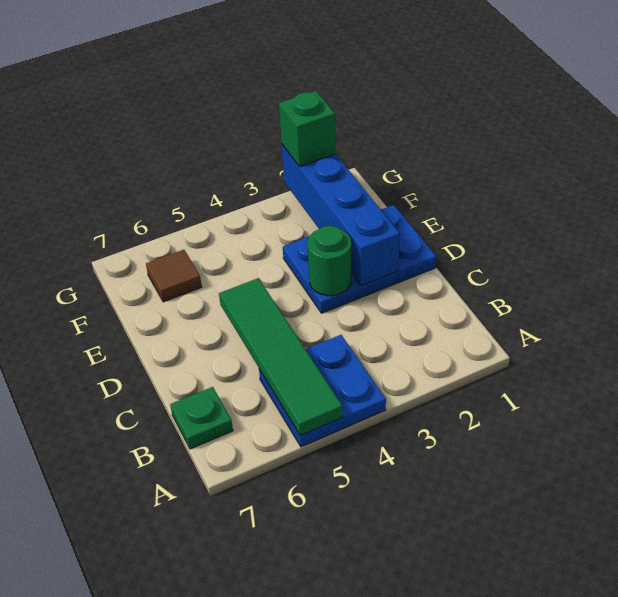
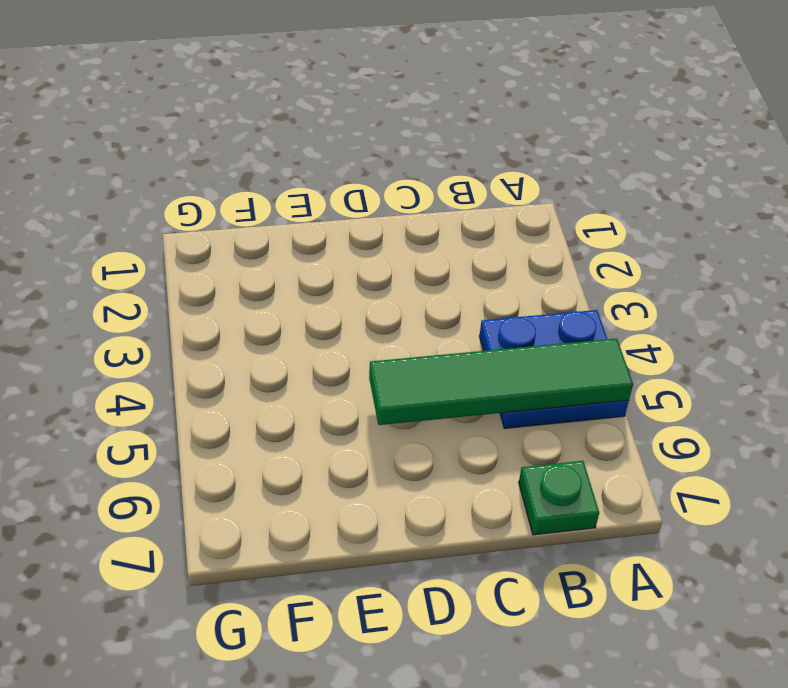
none -> blue plate D1:E3 level 1
none -> brown tile F6 level 1

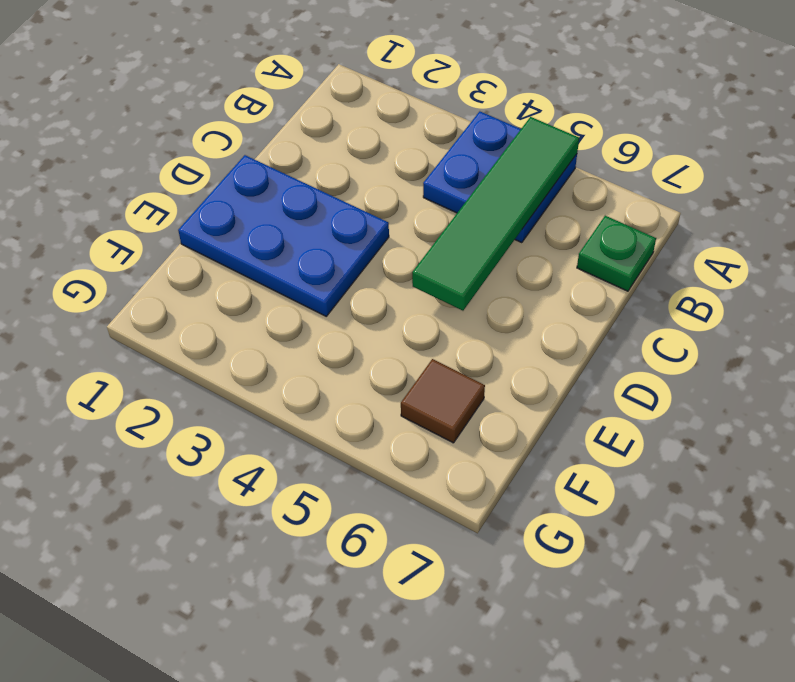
none -> blue brick D2:G2 level 2
none -> green round brick D3 level 2

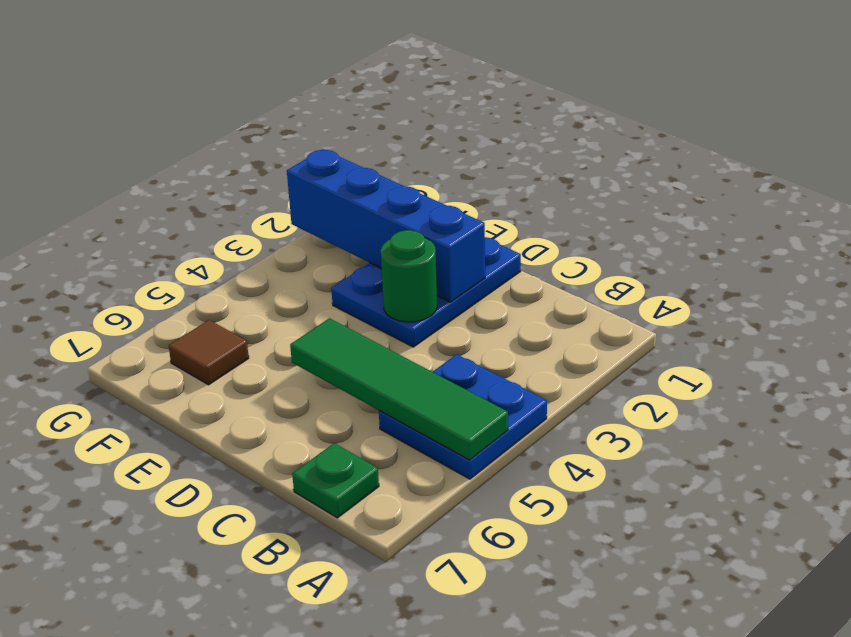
none -> green brick G2 level 3

